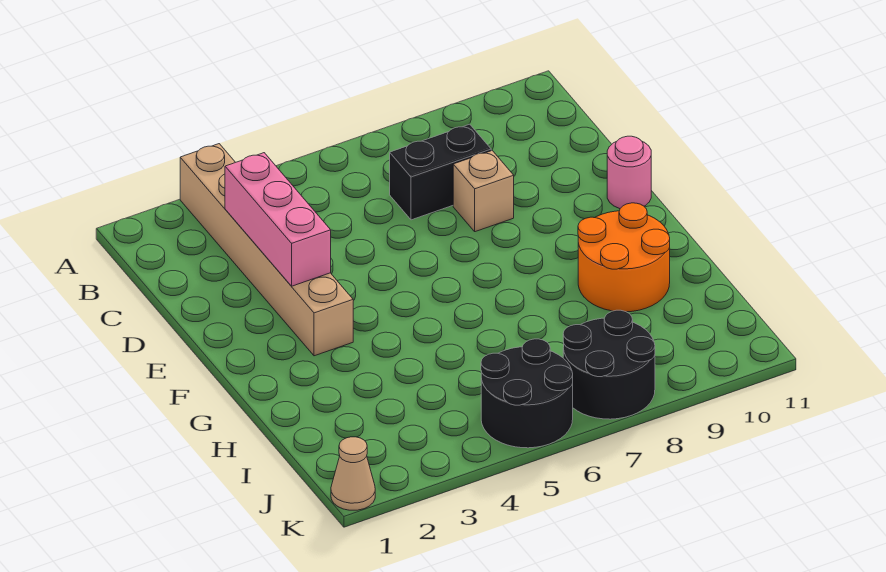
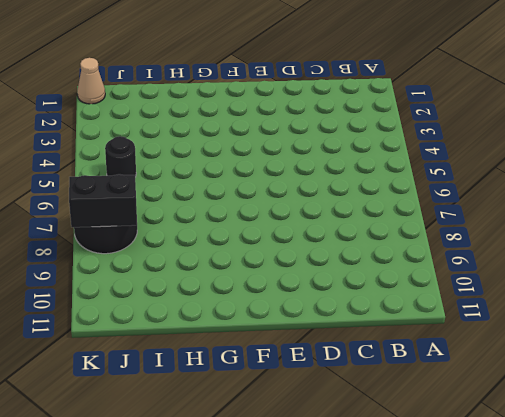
black round brick J5 level 1 -> black round brick J5:K6 level 1
black brick J8:K8 level 2 -> black brick C7:C8 level 1
none -> tan brick A3:F3 level 1
none -> tan brick D8 level 1

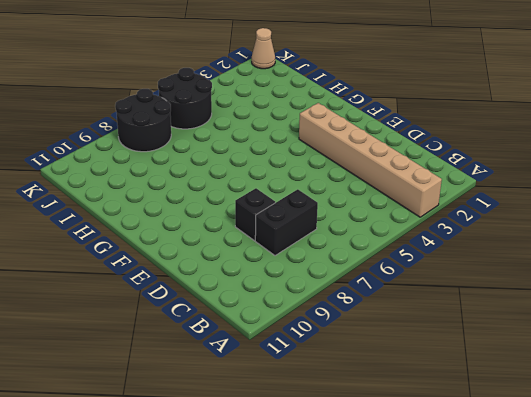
black brick D8 level 1 -> tan brick D8 level 1
none -> pink round brick E11 level 1
none -> orange round brick G9:H10 level 1

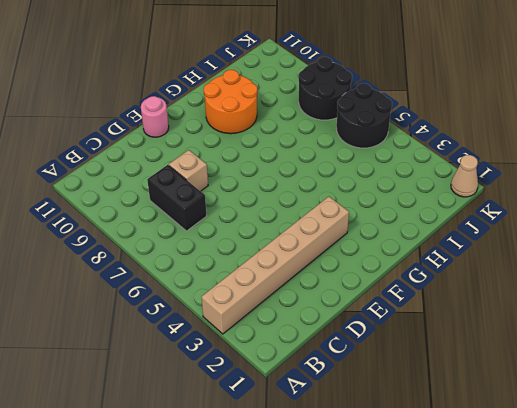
none -> pink brick C3:E3 level 2

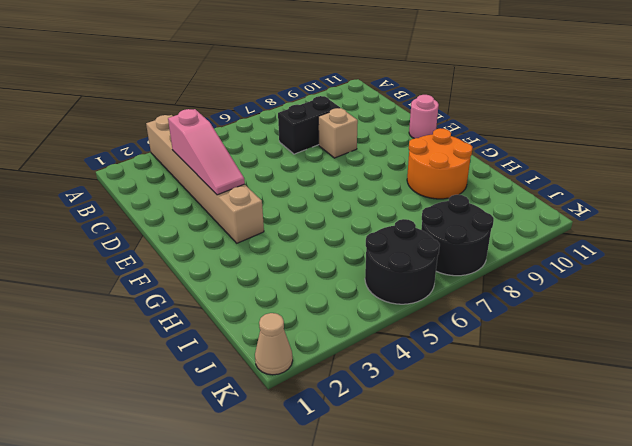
pink slope C3:E3 level 2 top C -> pink brick C3:E3 level 2

